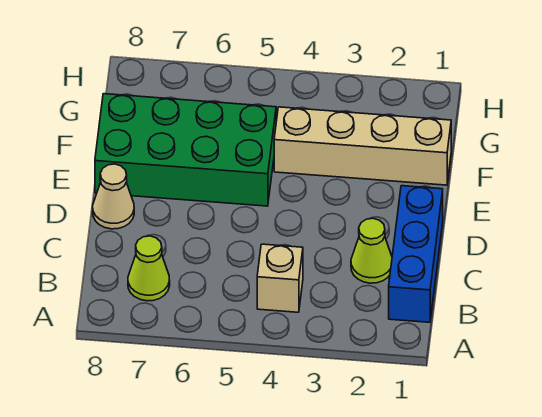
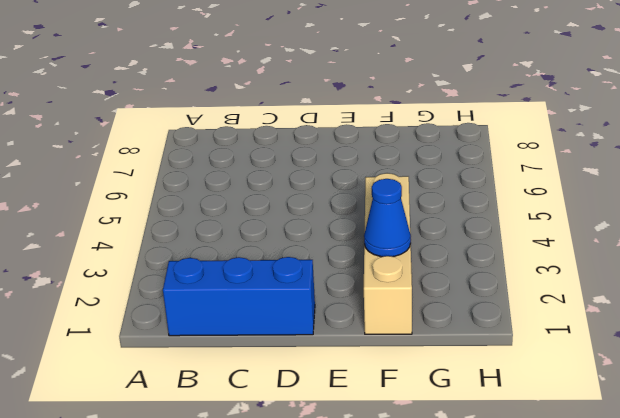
blue cone F2 level 2 -> none
none -> tan brick B4 level 1
none -> lime cone B7 level 1

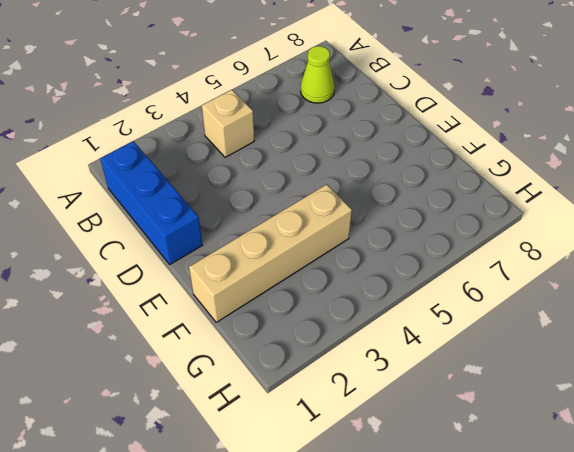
none -> lime cone C2 level 1
none -> tan cone D8 level 1

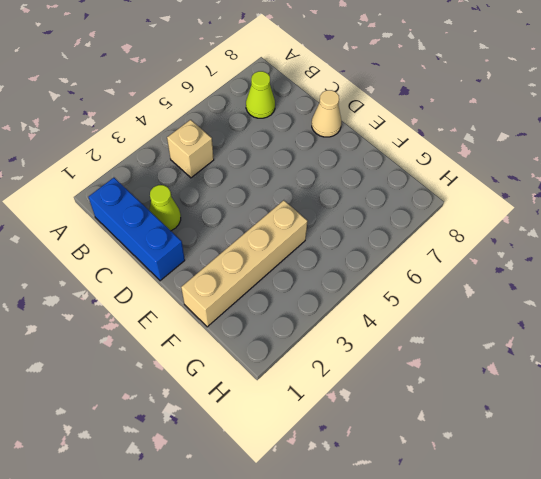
none -> green brick E5:F8 level 1

